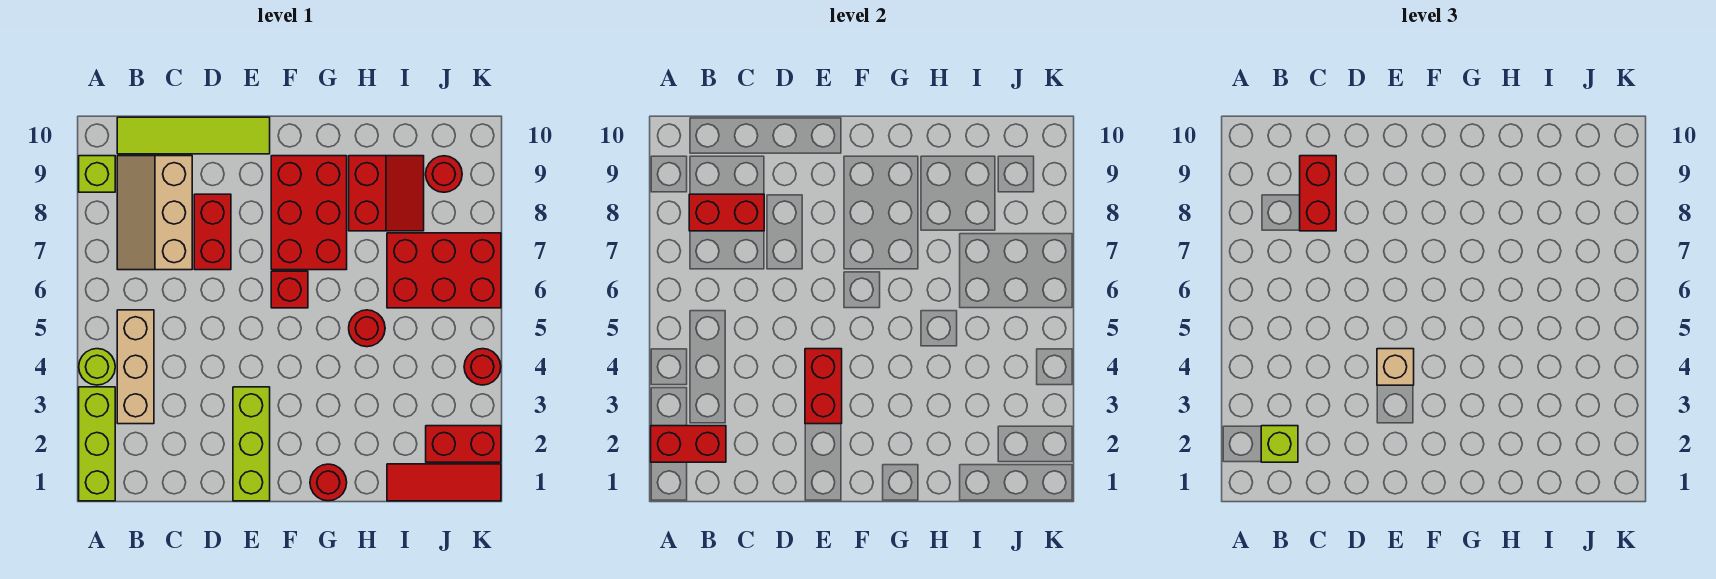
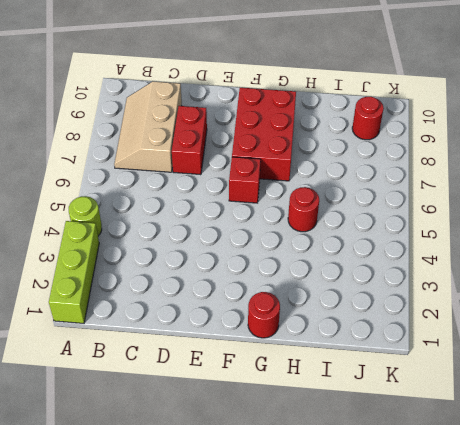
none -> lime brick A9 level 1
none -> tan brick B3:B5 level 1
none -> lime tile B10:E10 level 1

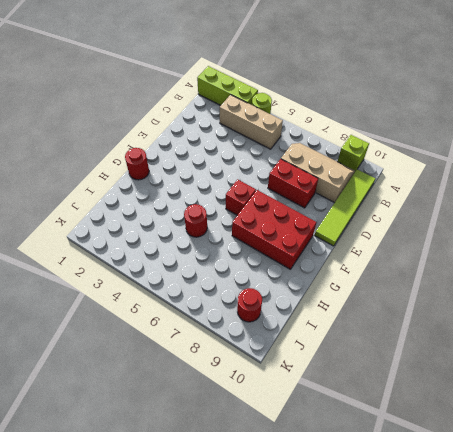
none -> lime brick E1:E3 level 1
none -> red slope H8:I9 level 1 top H
none -> red tile I1:K1 level 1

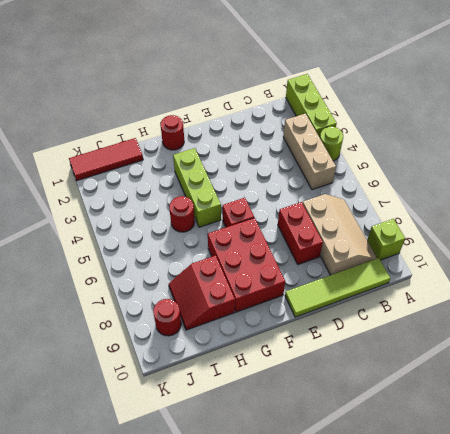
lime brick G3:G5 level 1 -> lime brick E1:E3 level 1
none -> red brick I6:K7 level 1
none -> red brick J2:K2 level 1
none -> red round brick K4 level 1

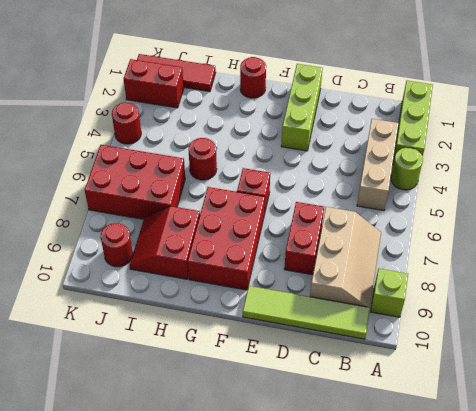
none -> red brick A2:B2 level 2
none -> red brick B8:C8 level 2
none -> red brick E3:E4 level 2

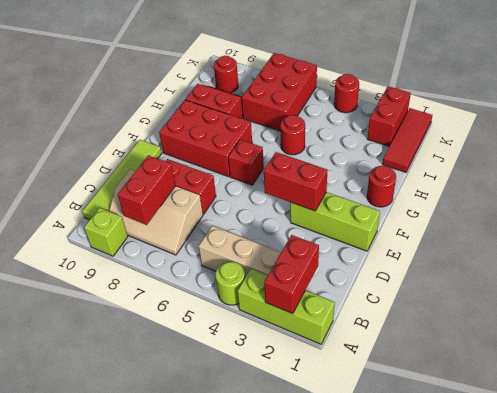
none -> lime brick B2 level 3
none -> red brick C8:C9 level 3
none -> tan brick E4 level 3

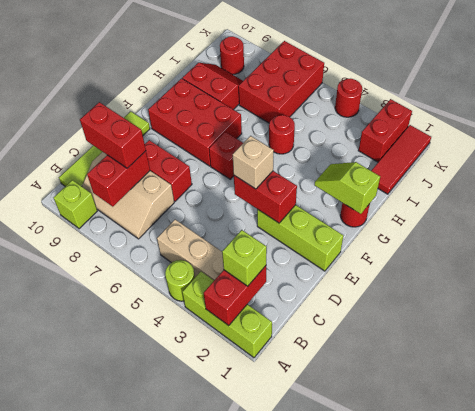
lime slope G1:G2 level 2 top 1 -> none

